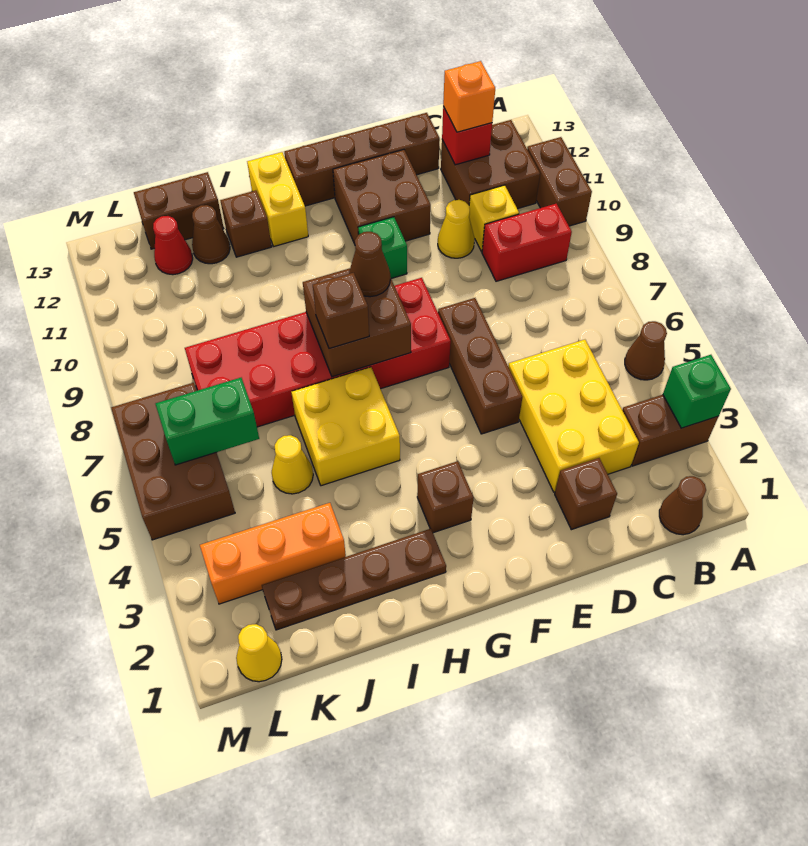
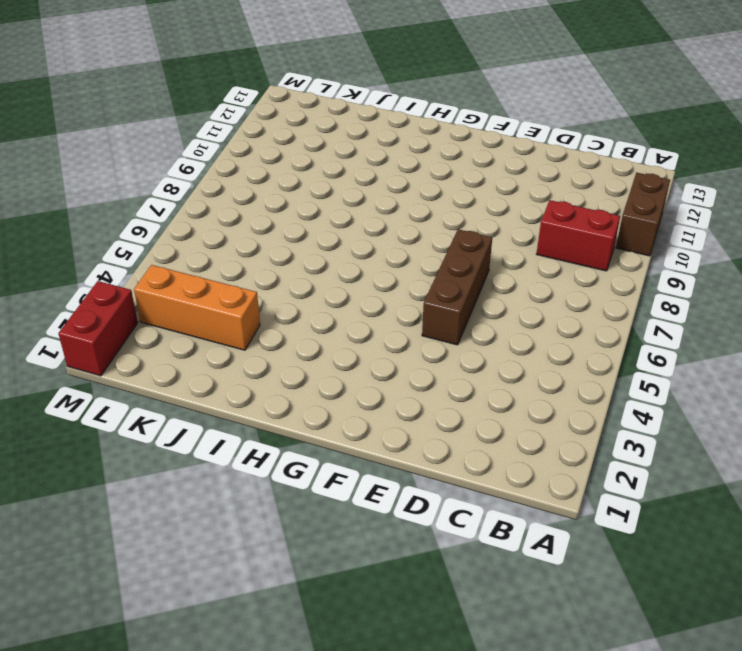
red brick M1:M2 level 1 -> none
none -> brown brick A3:B3 level 1
none -> brown cone A5 level 1
none -> brown cone B1 level 1
none -> brown brick B11:C12 level 1

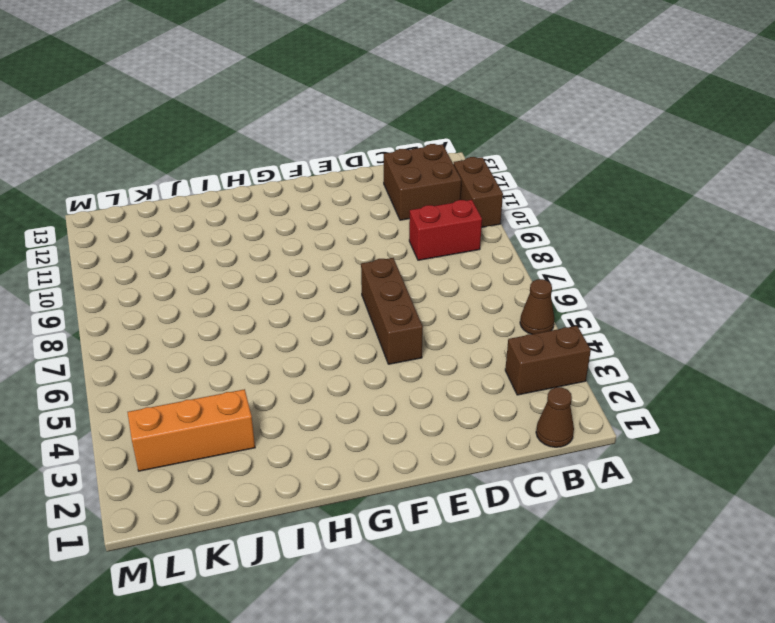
none -> yellow brick C3:D5 level 1
none -> yellow brick C10 level 1
none -> brown brick D2 level 1
none -> yellow cone D10 level 1

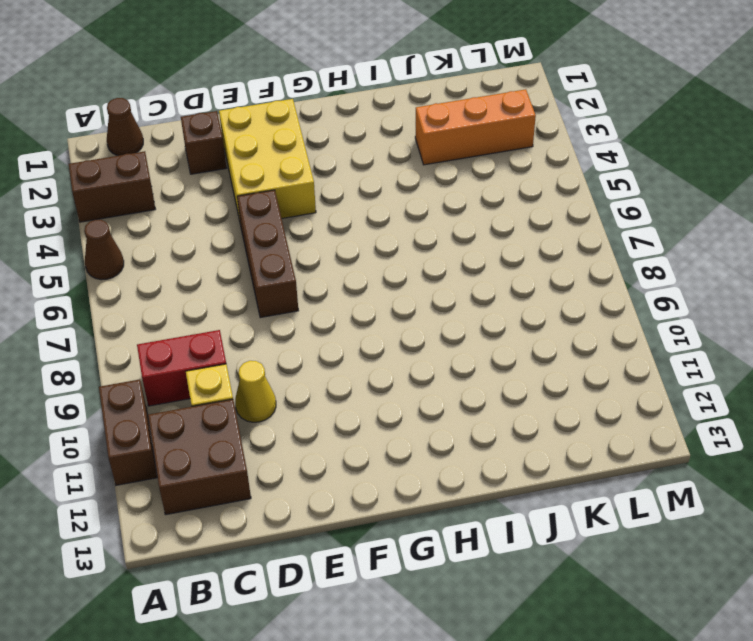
yellow brick E2:F4 level 1 -> yellow brick C3:D5 level 1
none -> brown brick D13:G13 level 1
none -> brown brick E11:F12 level 1
none -> red brick F7:K8 level 1
none -> green brick F10 level 1

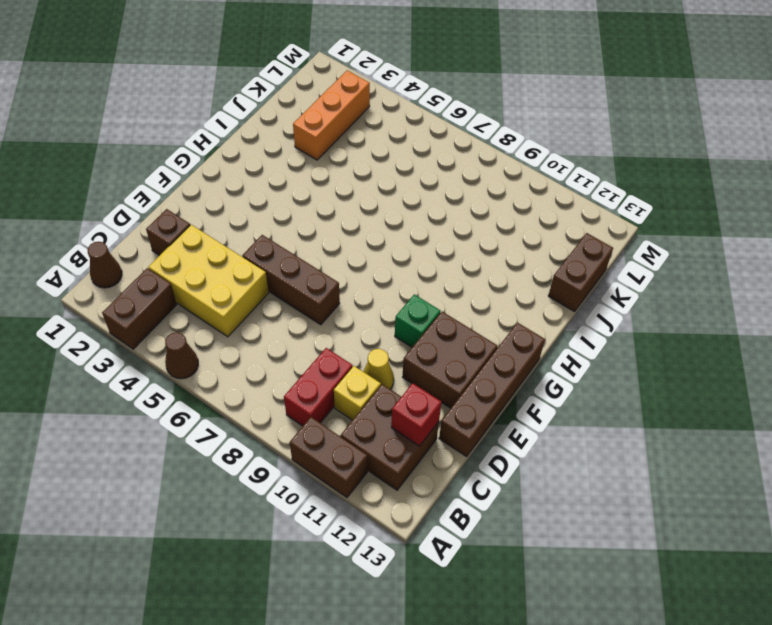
none -> red brick F7:K8 level 1
none -> brown brick G3 level 1
none -> brown plate H2:K2 level 1
none -> yellow brick H5:I6 level 1

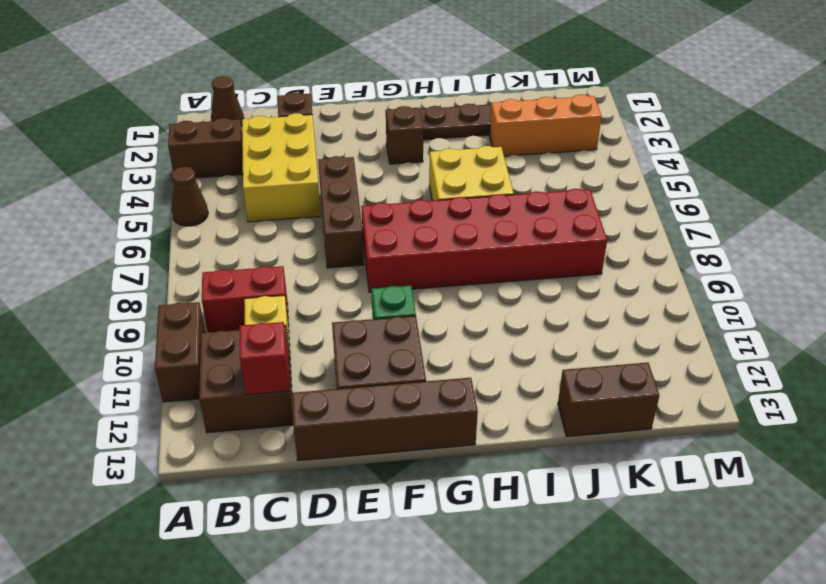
none -> yellow cone D10 level 1
none -> yellow brick H12:H13 level 1
none -> brown brick I12 level 1
none -> yellow cone J5 level 1

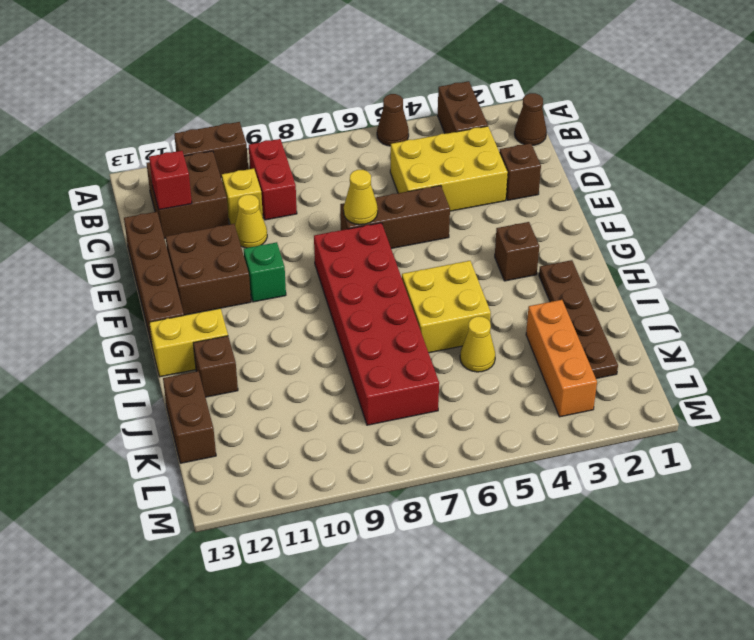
yellow cone E7 level 2 -> yellow cone L1 level 1
none -> brown cone J12 level 1
none -> red cone K12 level 1
none -> brown brick L5:M7 level 1
none -> green brick A3 level 2

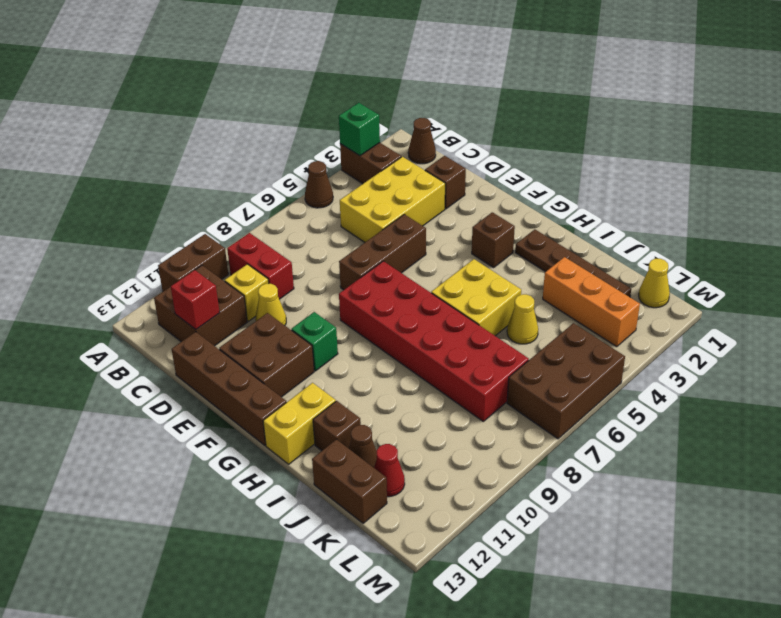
none -> brown brick G7:H8 level 2
none -> green brick K6:L6 level 2
none -> orange brick C12 level 3
none -> brown cone G8 level 3

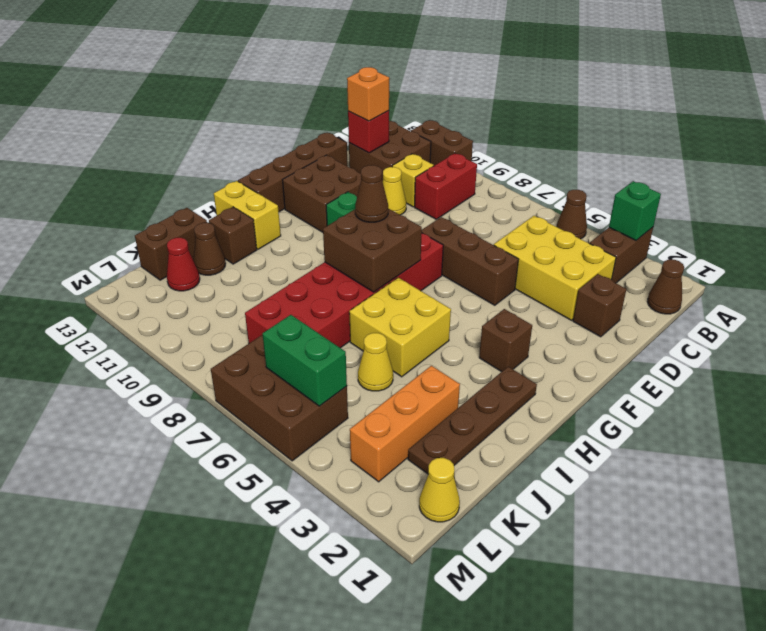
green brick L5:L6 level 2 -> green brick K6:L6 level 2
none -> brown brick H7 level 3

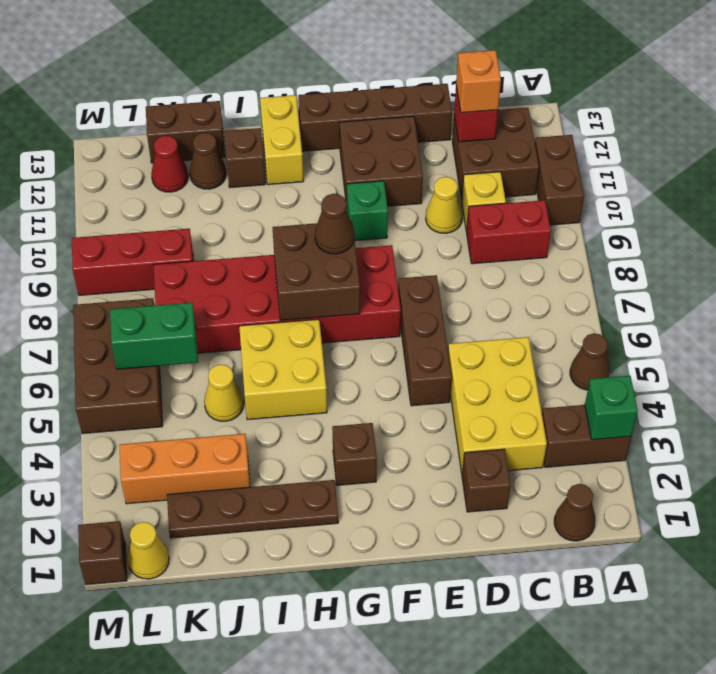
red brick K9:M9 level 1 -> none
brown brick M1 level 1 -> brown brick H7 level 3

